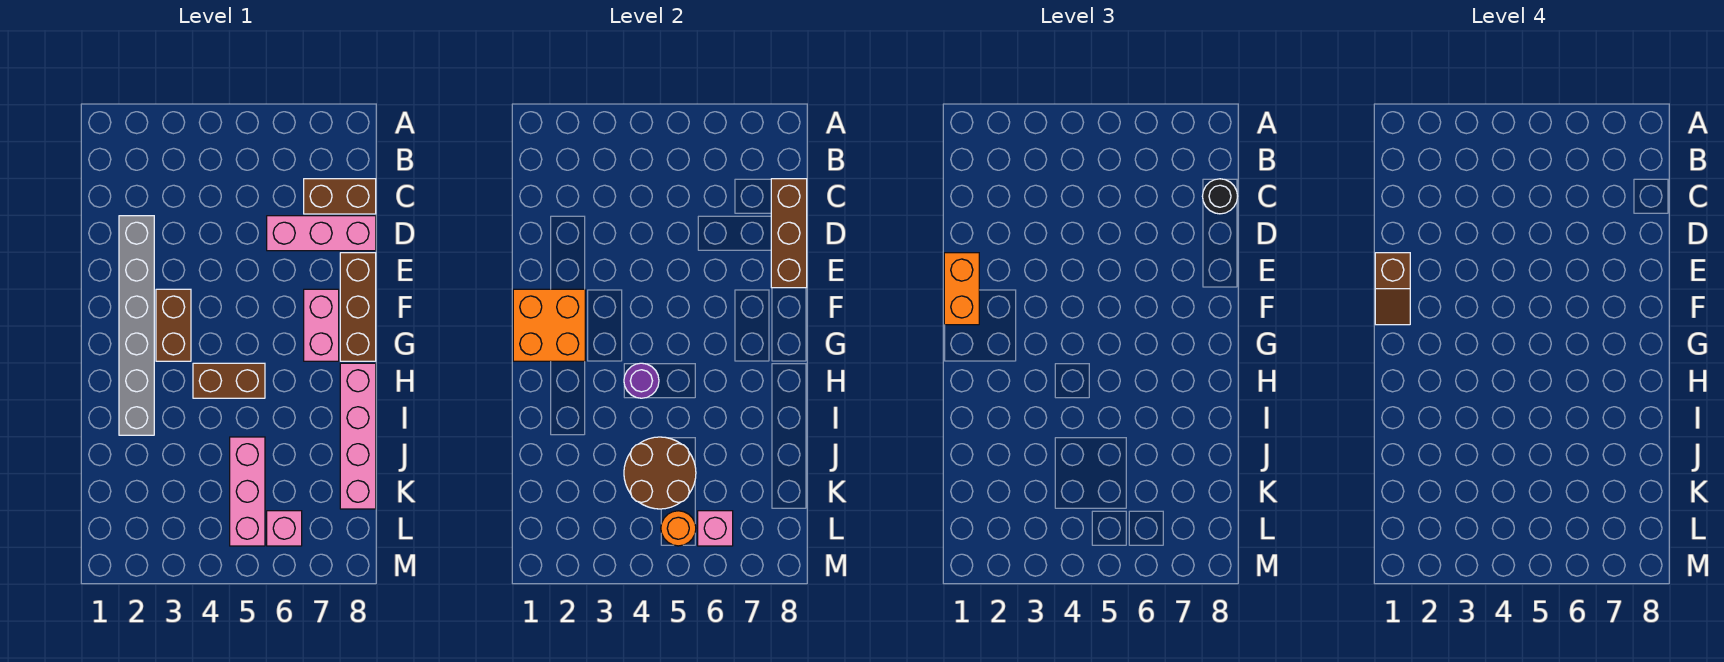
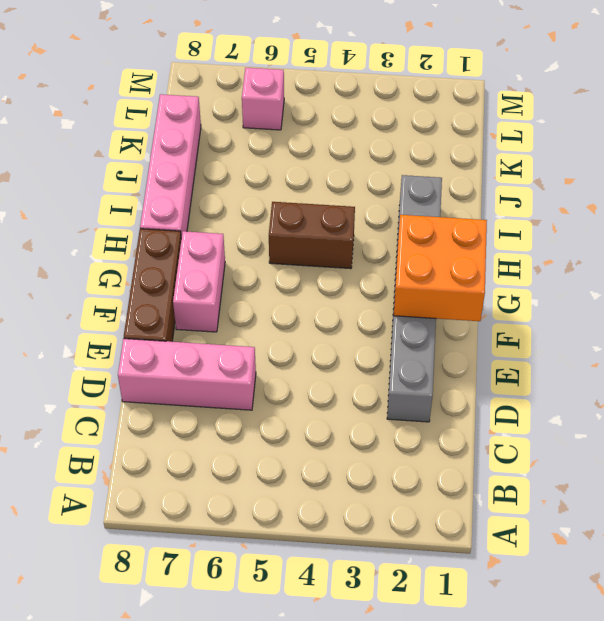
none -> brown brick C7:C8 level 1
none -> brown brick F3:G3 level 1
none -> pink brick J5:L5 level 1

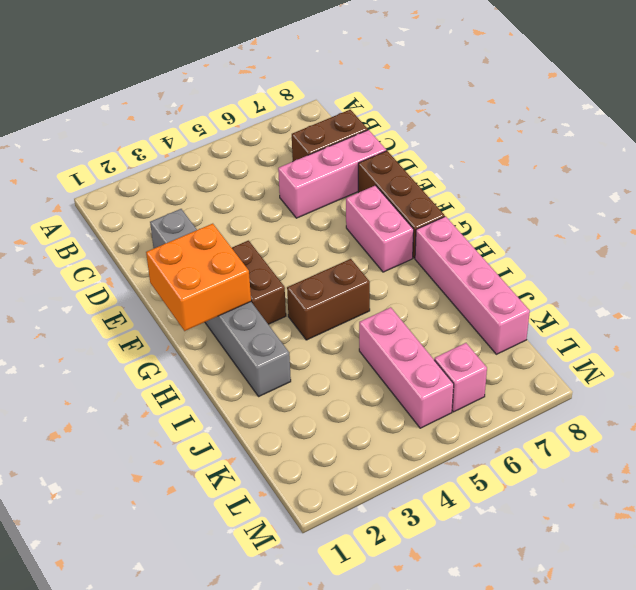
none -> brown brick C8:E8 level 2
none -> purple round brick H4 level 2
none -> brown round brick J4:K5 level 2

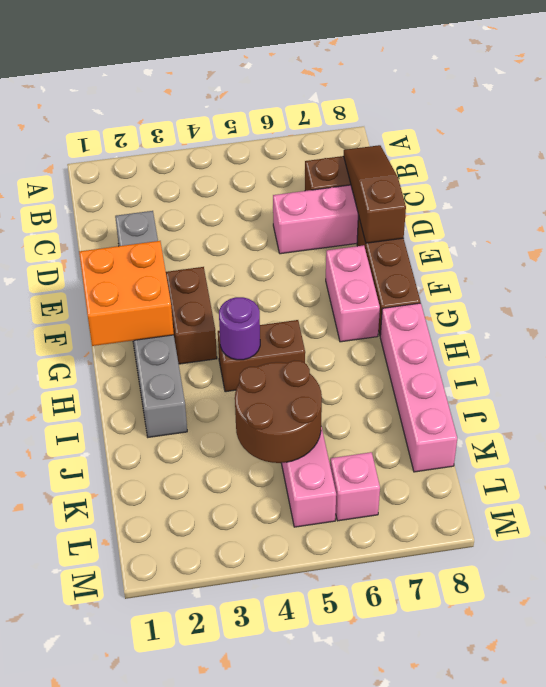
brown slope C8:E8 level 2 top E -> brown brick C8:E8 level 2
none -> orange round brick L5 level 2
none -> pink brick L6 level 2
none -> black round brick C8 level 3

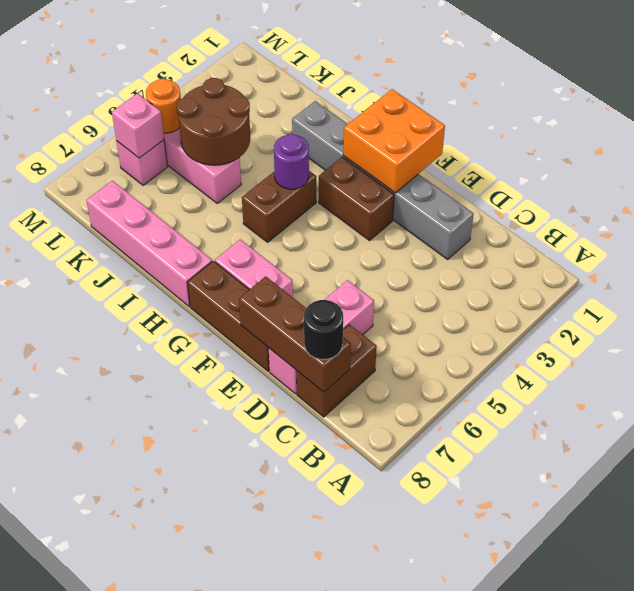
none -> orange brick E1:F1 level 3
none -> brown slope E1:F1 level 4 top E

